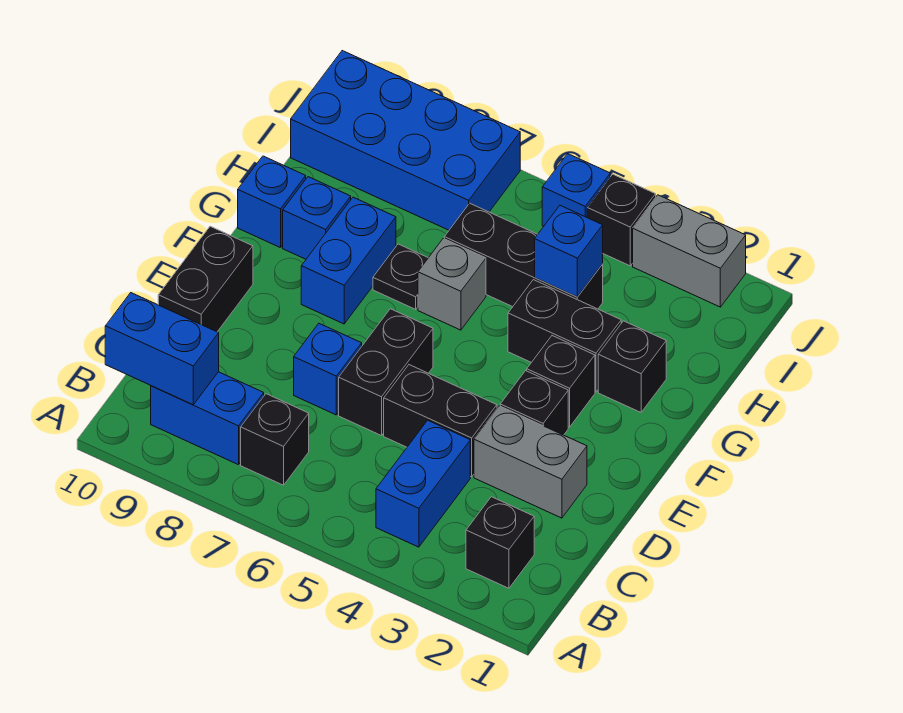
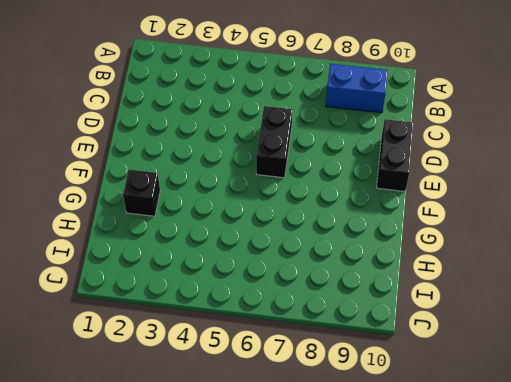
none -> black brick B2 level 1
none -> blue brick B4:C4 level 1
none -> black brick B7 level 1

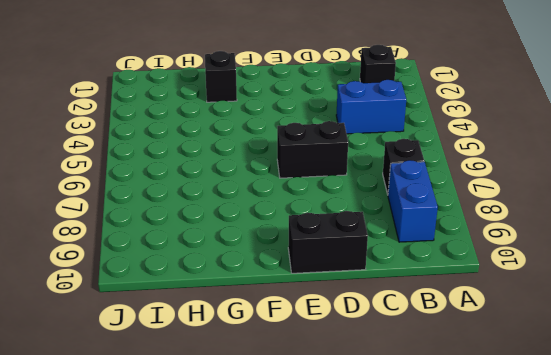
none -> grey brick D2:D3 level 1
none -> black brick D4:D5 level 1
none -> blue brick D7 level 1

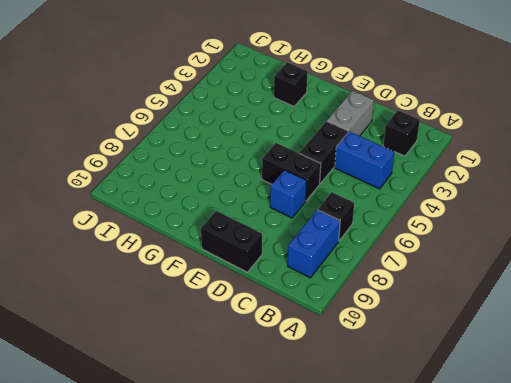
none -> black brick E3 level 1
none -> black brick F3 level 1
none -> blue brick F8:G8 level 1

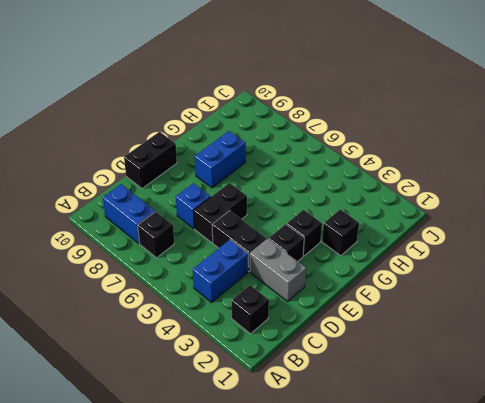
none -> black brick G3:G4 level 1
none -> grey brick G6 level 1
none -> black plate G7 level 1

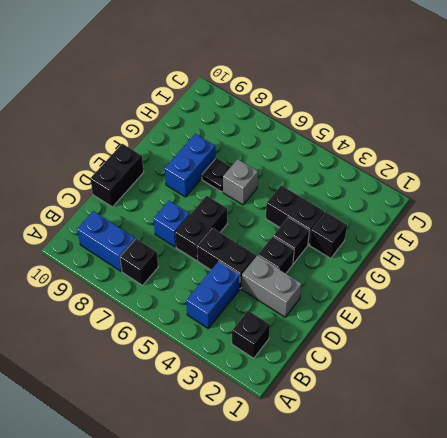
none -> blue brick G9 level 1
none -> blue brick G10 level 1
none -> black brick H4:H6 level 1

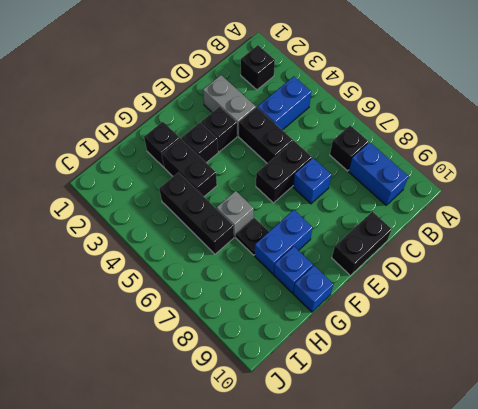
none -> blue brick I7:J10 level 1
none -> grey brick J2:J3 level 1
none -> black brick J4 level 1

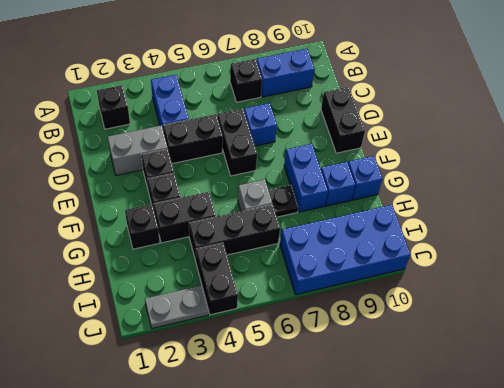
black brick I4:J4 level 1 -> black brick J4 level 1
grey plate J2:J3 level 1 -> grey brick J2:J3 level 1
none -> blue brick J5 level 1
none -> blue brick B9:B10 level 2
none -> blue brick H4 level 2

